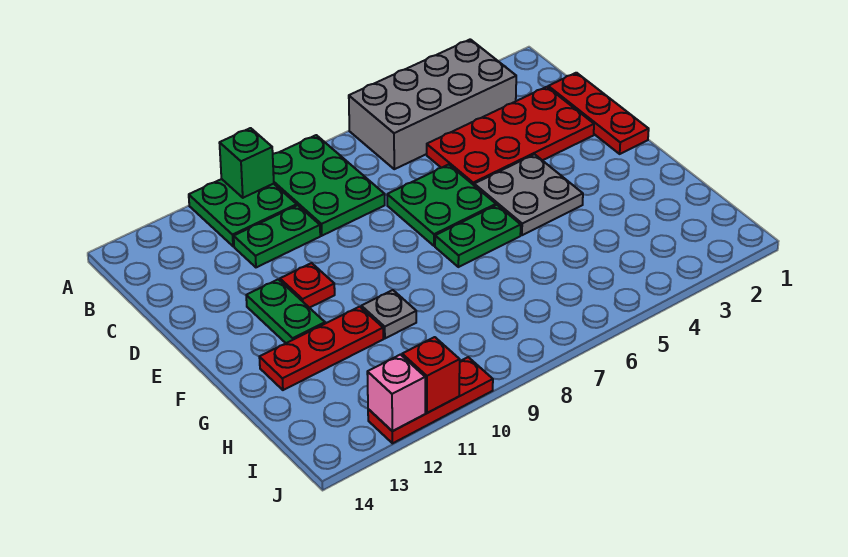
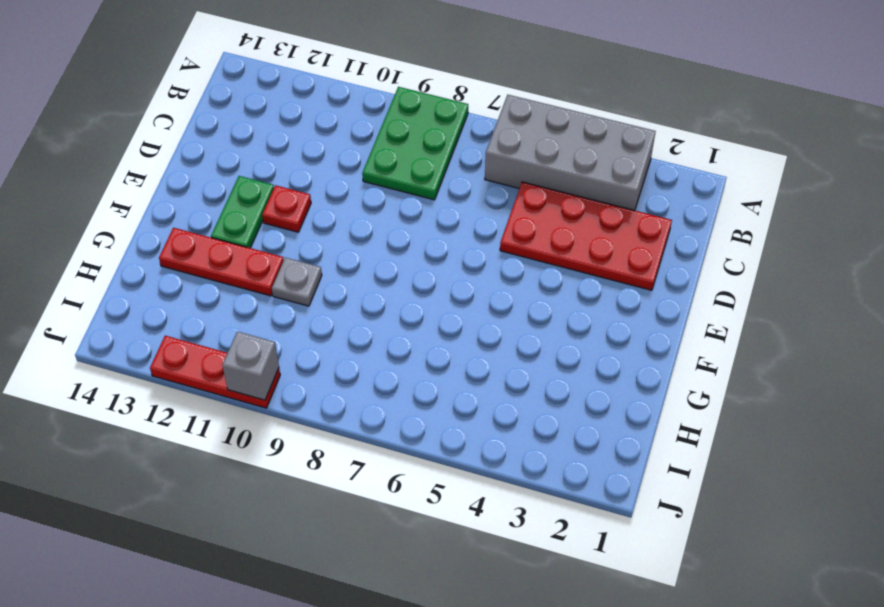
grey brick J10 level 2 -> none
none -> green plate A10:B11 level 1
none -> red plate C1:E1 level 1
none -> green plate C10:C11 level 1

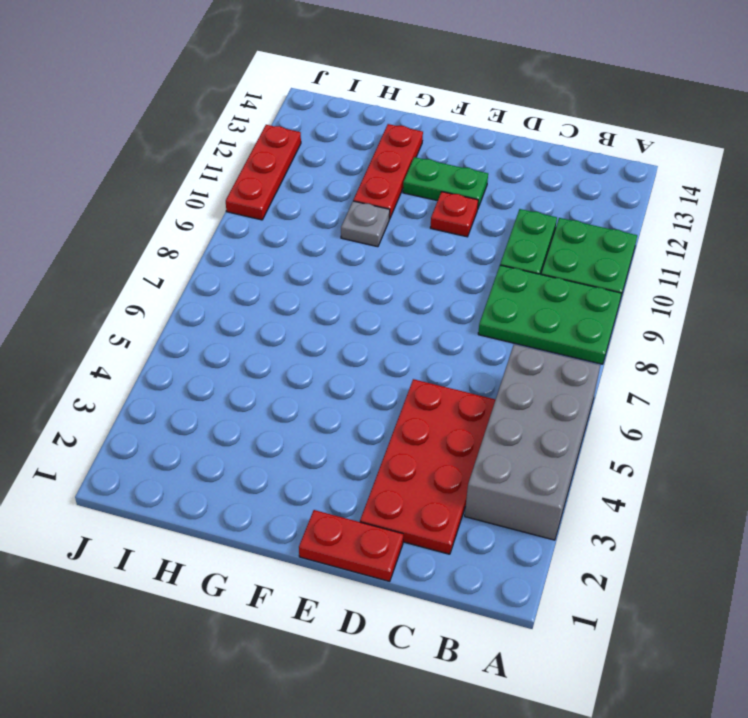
red plate D1:E1 level 1 -> red plate C1:E1 level 1
none -> green plate D6:E7 level 1
none -> grey plate E4:F5 level 1
none -> green plate F6:F7 level 1

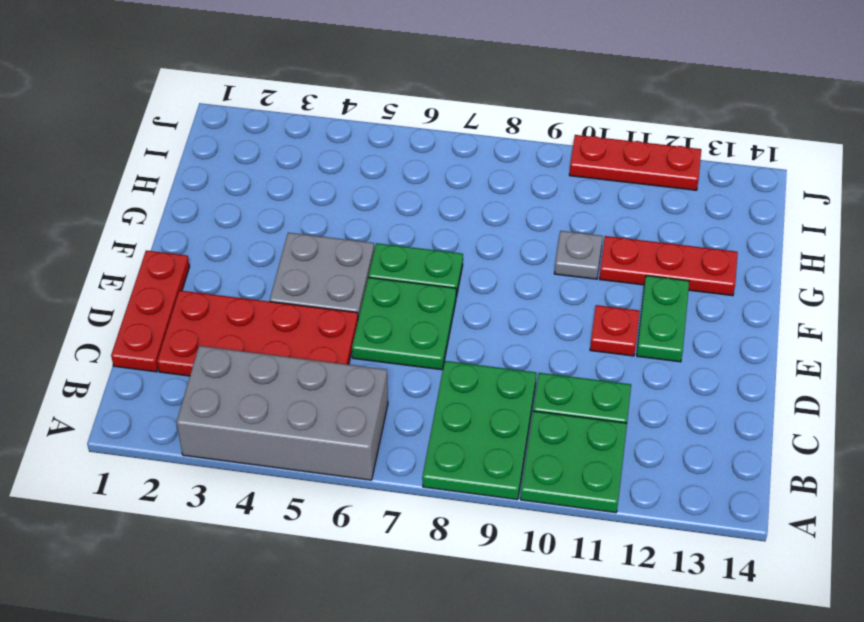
none -> green brick A10 level 2
none -> red brick J11 level 2
none -> pink brick J12 level 2

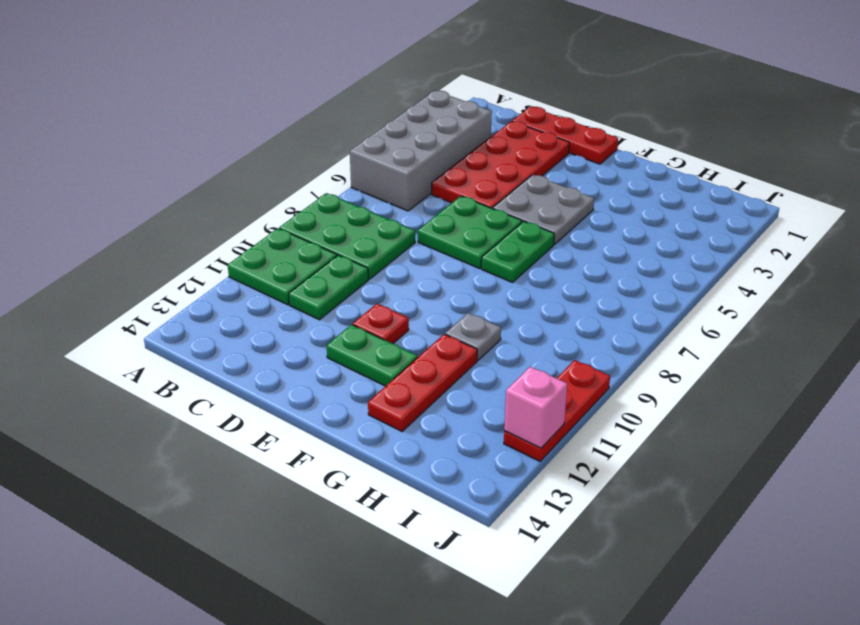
none -> green brick A10 level 2
none -> red brick J11 level 2

